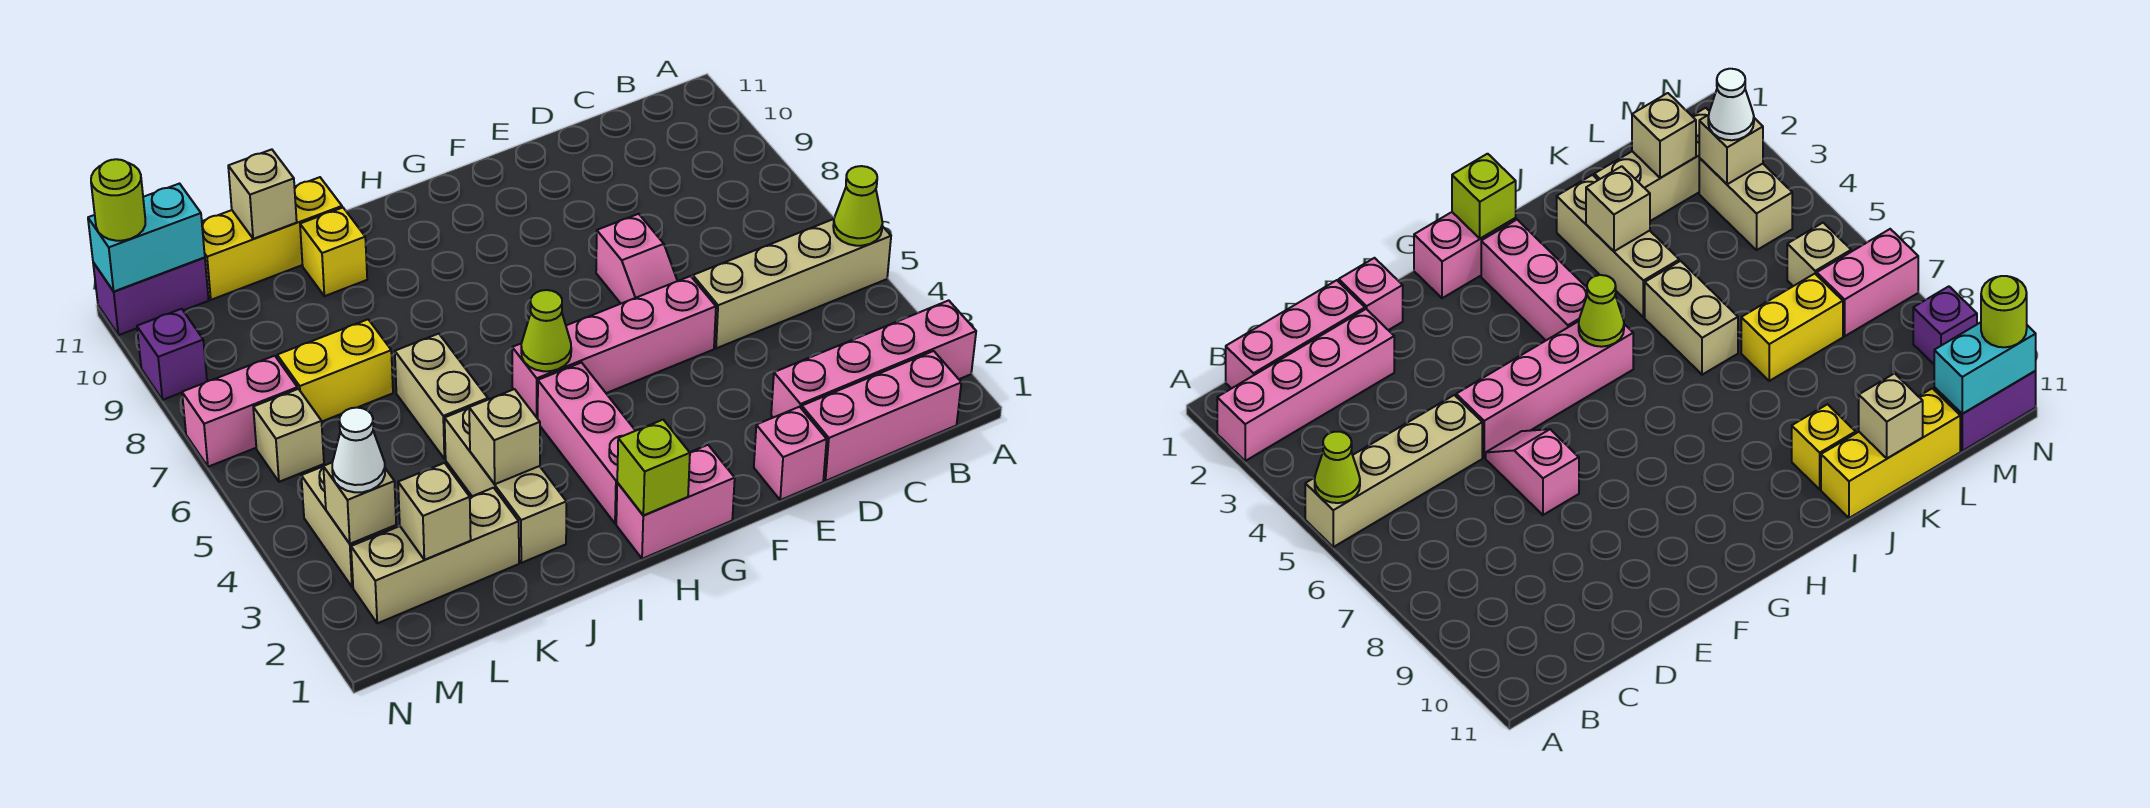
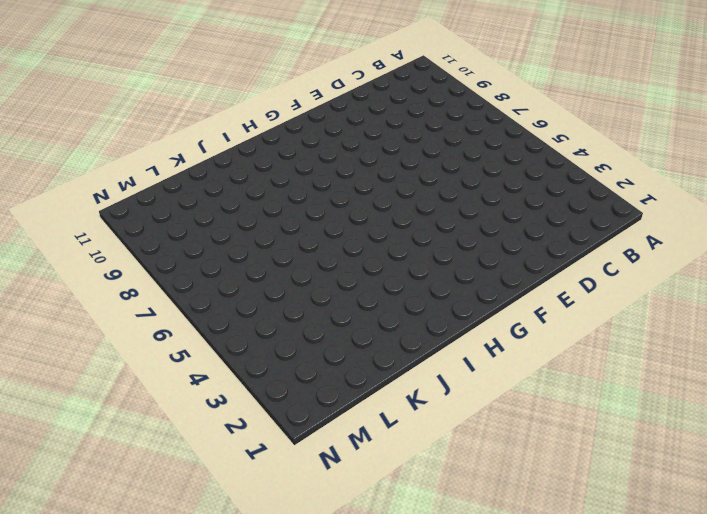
none -> pink brick A2:D2 level 1
none -> tan brick A5:D5 level 1
none -> pink brick B1:D1 level 1

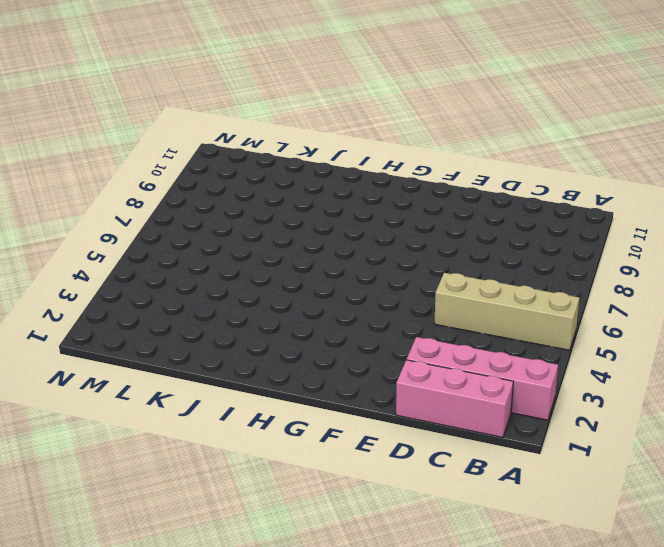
none -> pink brick E1 level 1
none -> pink brick E5:H5 level 1
none -> pink slope E6:E7 level 1 top 7

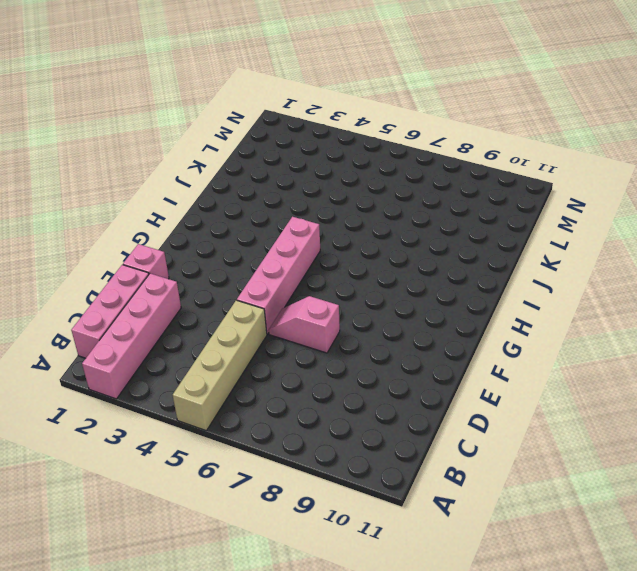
none -> pink brick G1:H1 level 1
none -> pink brick H2:H4 level 1
none -> tan brick J2:J4 level 1

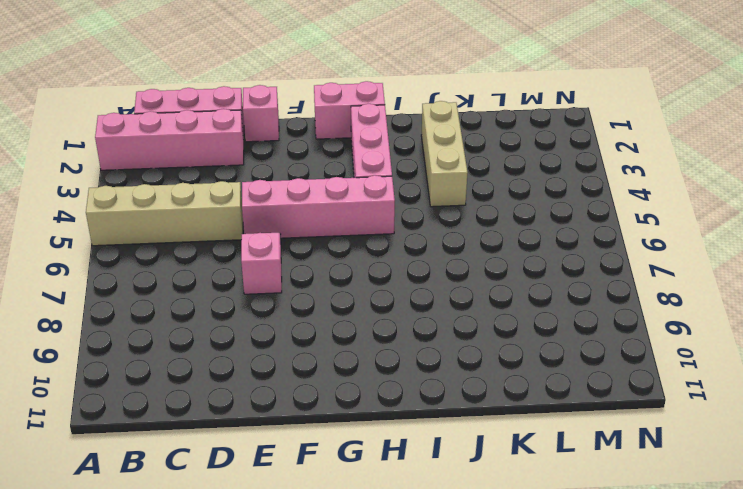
none -> tan brick J5:J6 level 1
none -> yellow brick J10 level 1
none -> yellow brick J11:L11 level 1

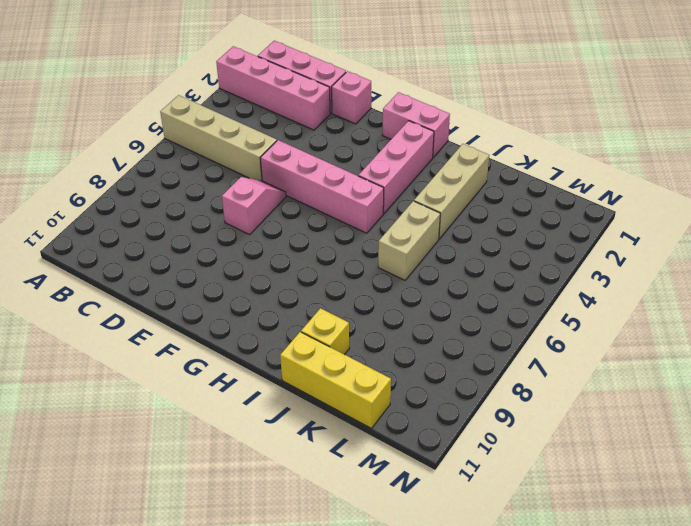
none -> tan brick K2:M2 level 1
none -> yellow brick K7:L7 level 1
none -> tan brick M3:M4 level 1

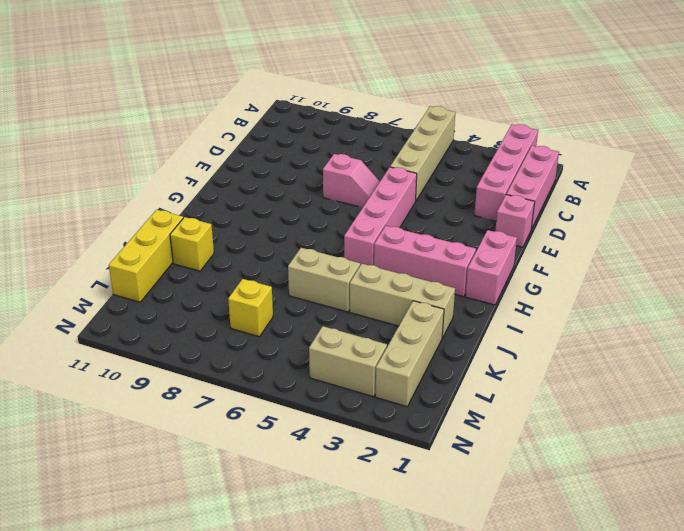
yellow brick L7 level 1 -> yellow brick K7:L7 level 1
none -> tan brick M6 level 1
none -> pink brick M7:N7 level 1
none -> purple brick M11:N11 level 1

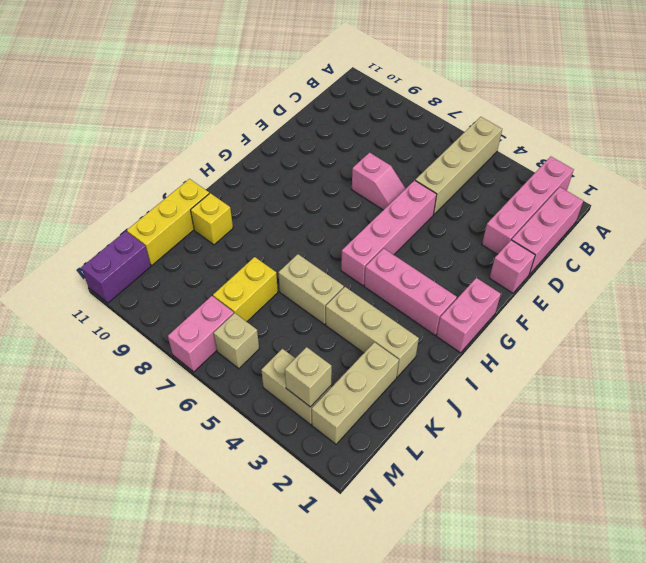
none -> purple brick N9 level 1
none -> lime cone A5 level 2
none -> lime brick H1 level 2

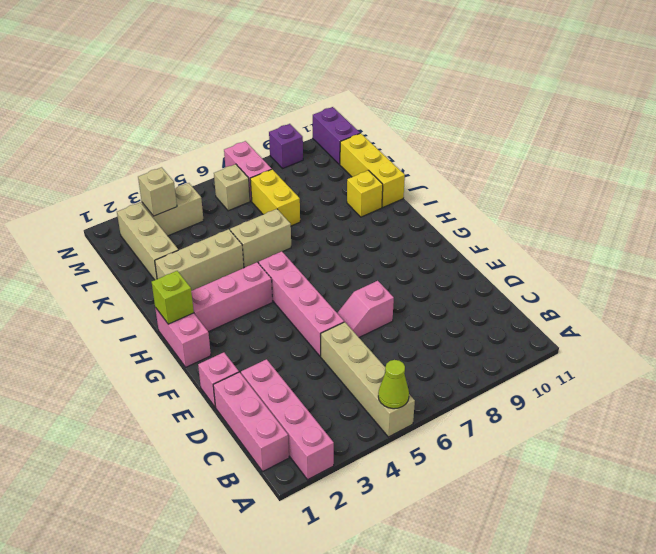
none -> lime cone H5 level 2
none -> tan brick J3 level 2
none -> tan brick K11 level 2

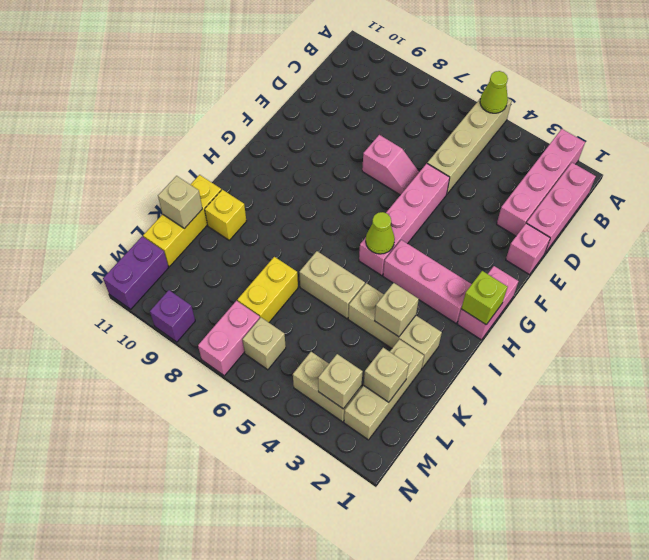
none -> cyan brick M11:N11 level 2
none -> white cone M3 level 3
none -> lime round brick N11 level 3

